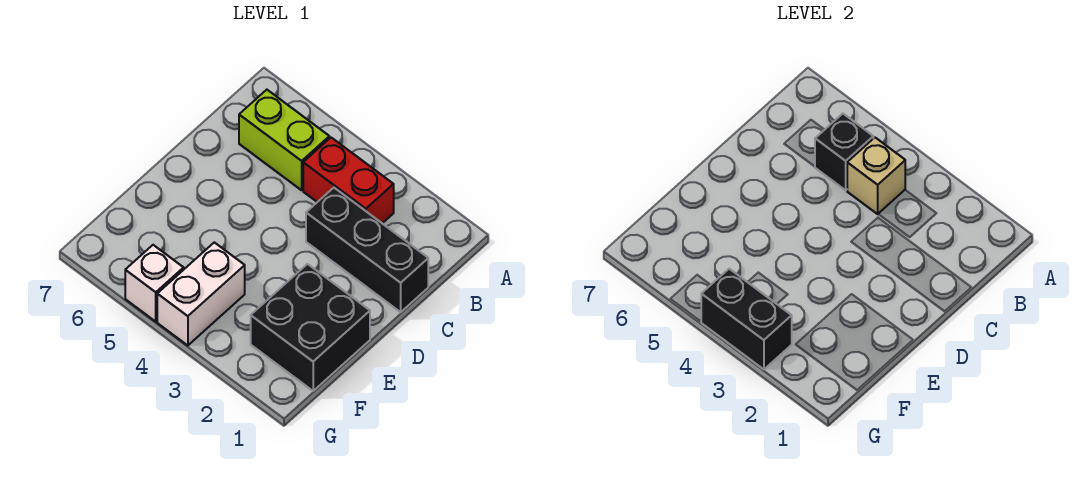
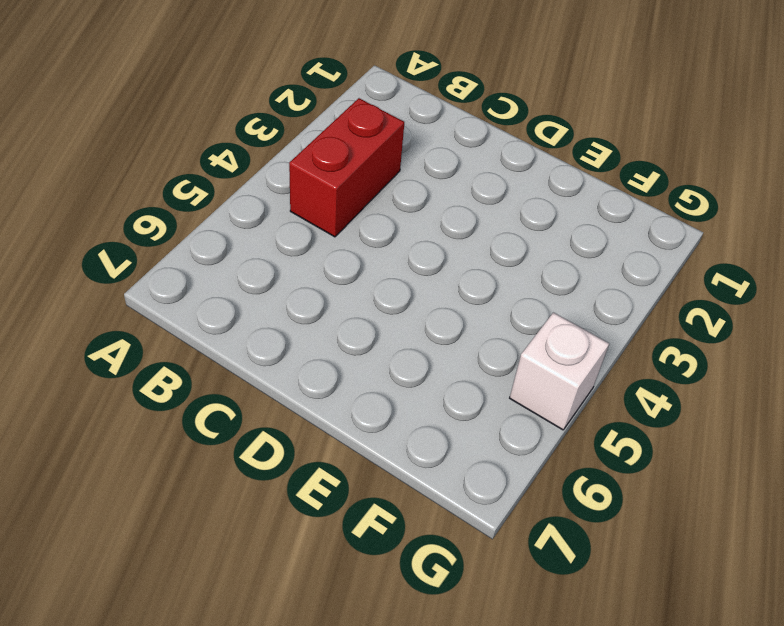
none -> lime brick B5:B6 level 1
none -> black brick C1:C3 level 1

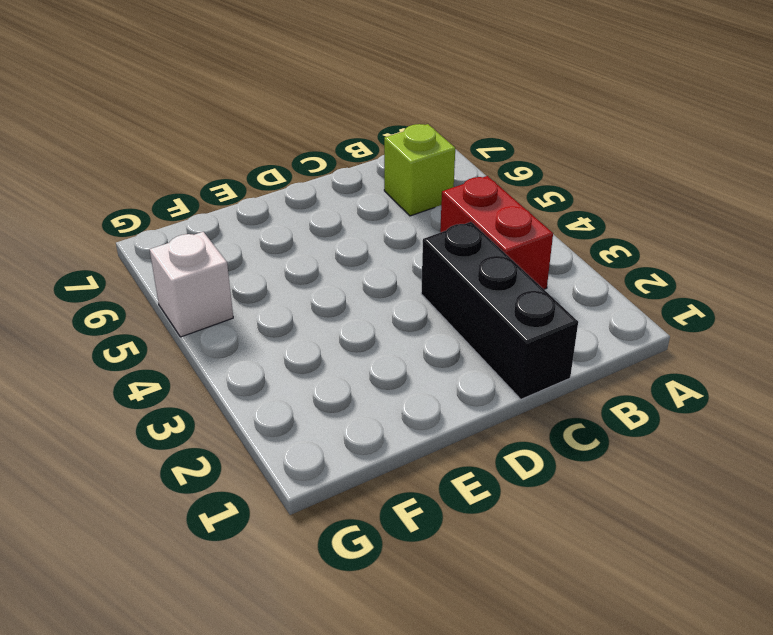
lime brick B6 level 1 -> lime brick B5:B6 level 1
none -> black brick E1:F2 level 1
none -> white brick F4:G4 level 1

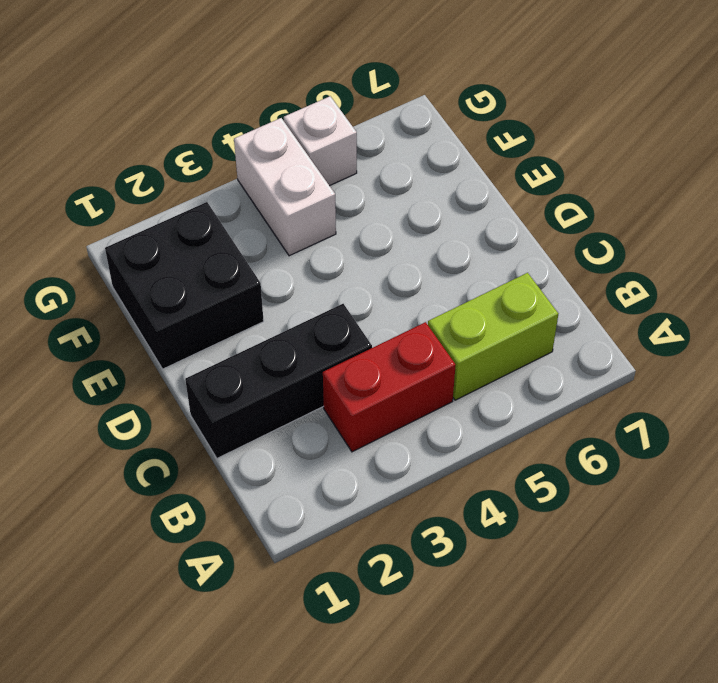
none -> tan brick B4 level 2
none -> black brick B5 level 2

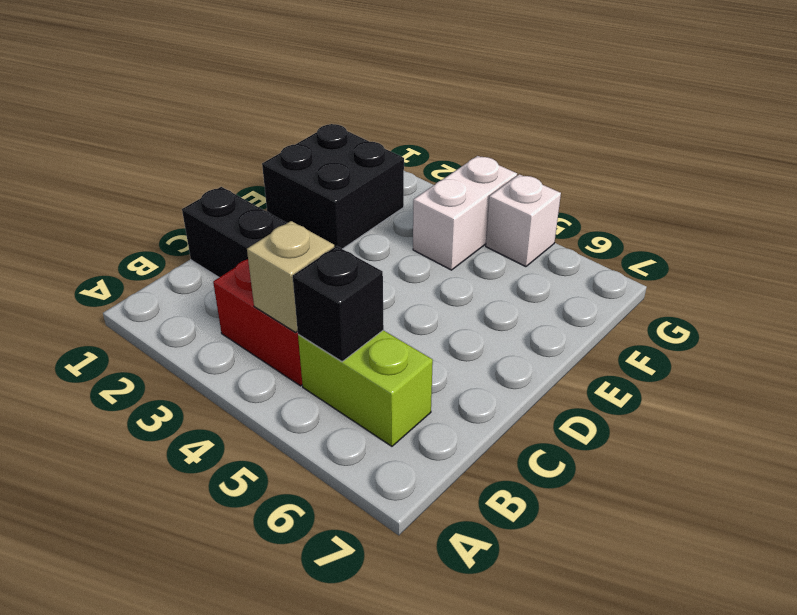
none -> black brick G3:G4 level 2

